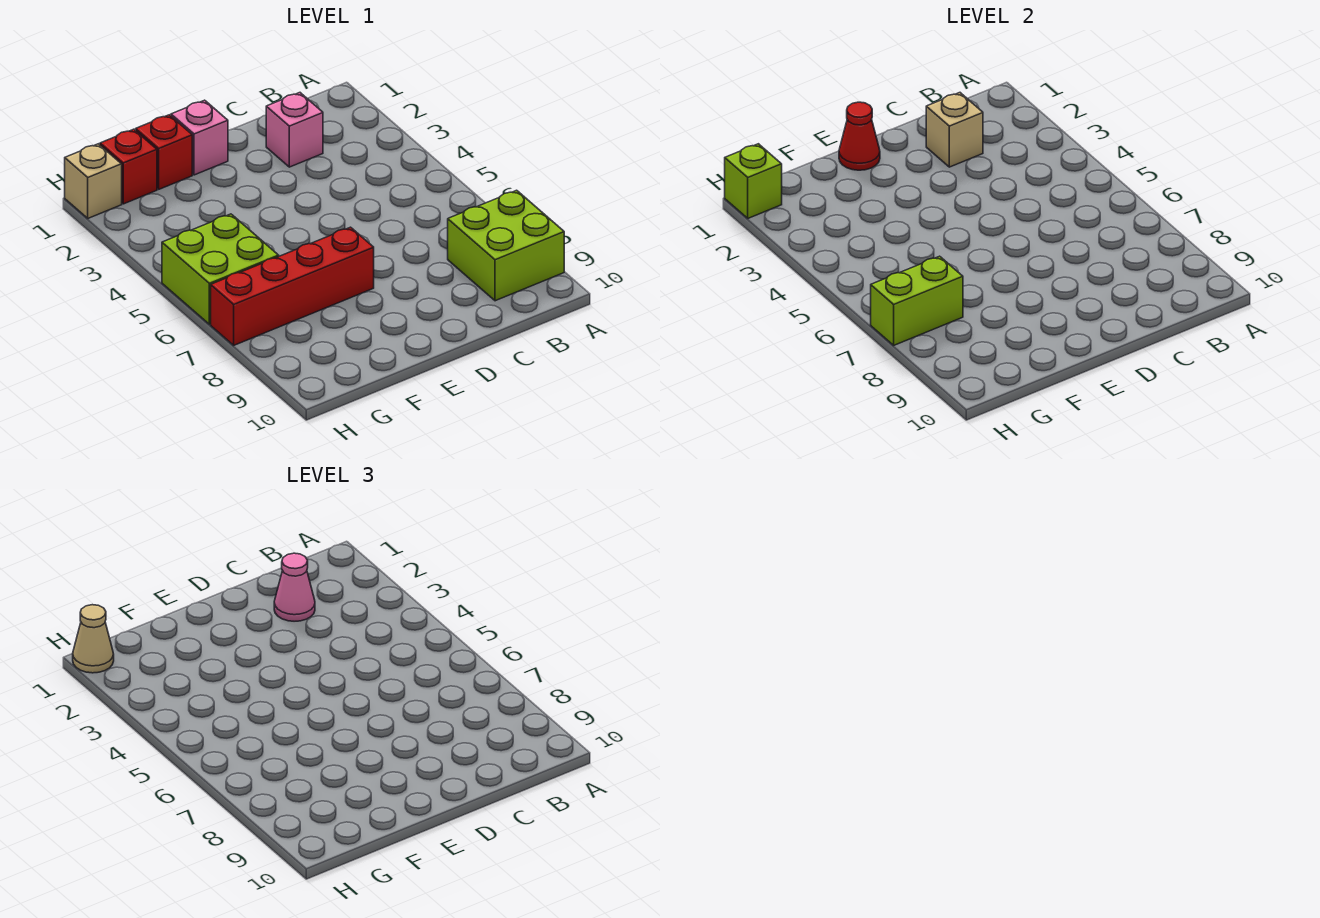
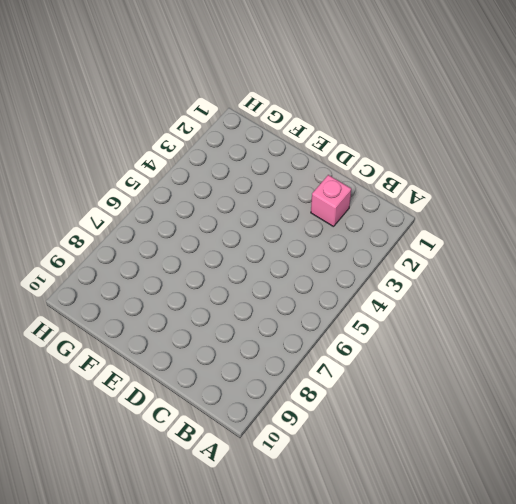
none -> lime brick A8:B9 level 1
none -> pink brick E1 level 1
none -> red brick E7:H7 level 1

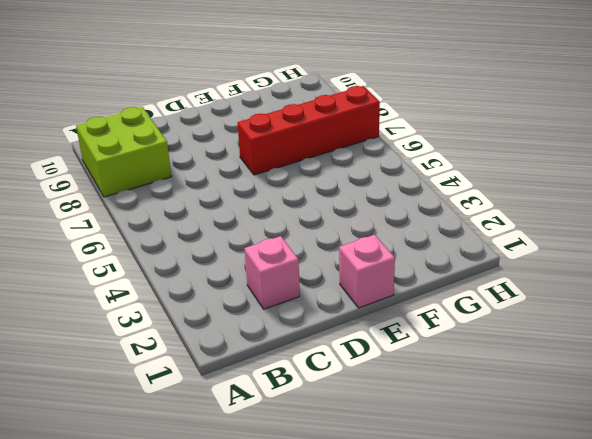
none -> red brick F1 level 1
none -> red brick G1 level 1
none -> lime brick G5:H6 level 1

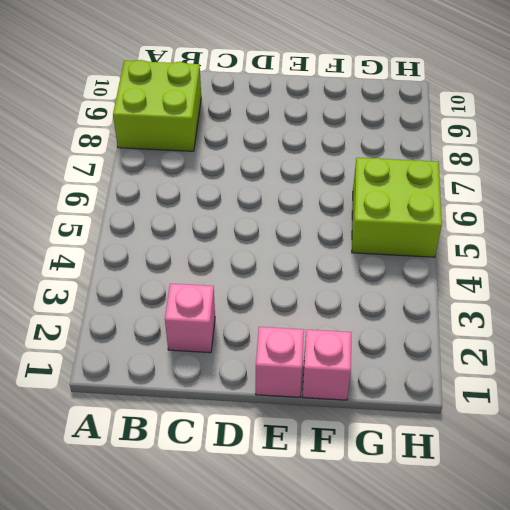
pink brick F1 level 1 -> red brick F1 level 1
none -> red brick E7:H7 level 1
none -> red brick G1 level 1
none -> tan brick H1 level 1

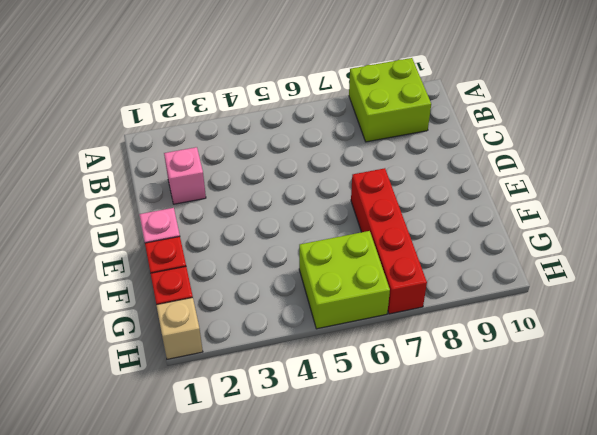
none -> tan brick C2 level 2
none -> red cone E1 level 2
none -> lime brick G7:H7 level 2

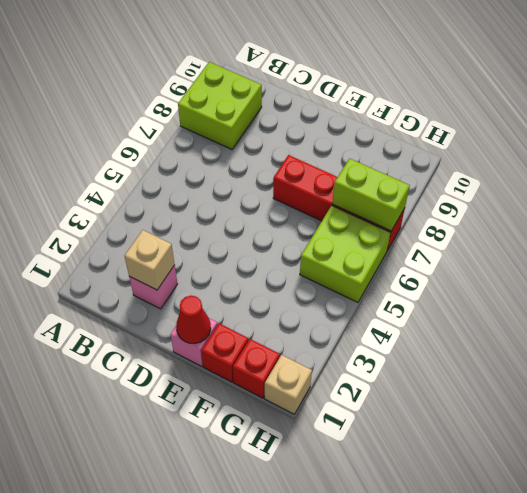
none -> lime brick H1 level 2
none -> pink cone C2 level 3
none -> tan cone H1 level 3

